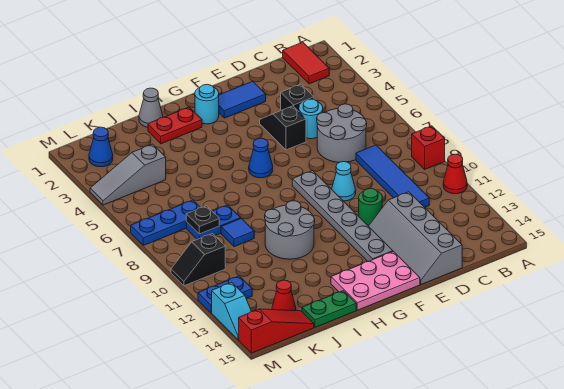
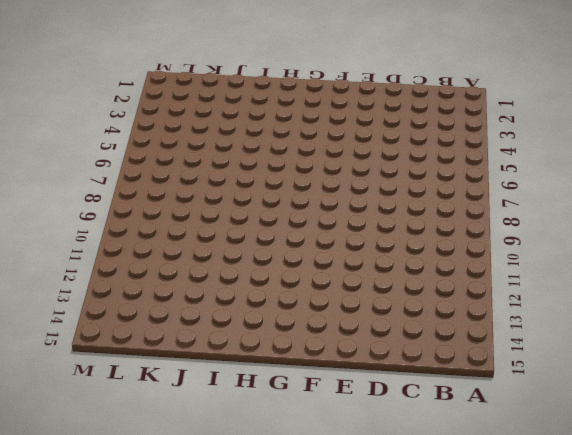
none -> red brick A9 level 1
none -> red cone A11 level 1
none -> red tile B1:B2 level 1
none -> grey round brick C6:D7 level 1

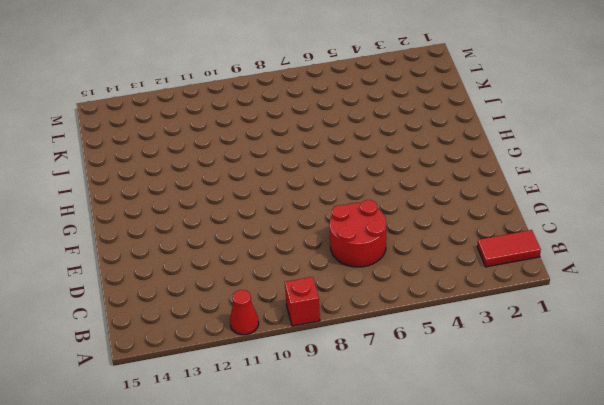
red round brick C6:D7 level 1 -> grey round brick C6:D7 level 1
none -> blue tile C8:C11 level 1
none -> black brick D4 level 1
none -> cyan round brick D5 level 1
none -> grey slope D12:E15 level 1 top D

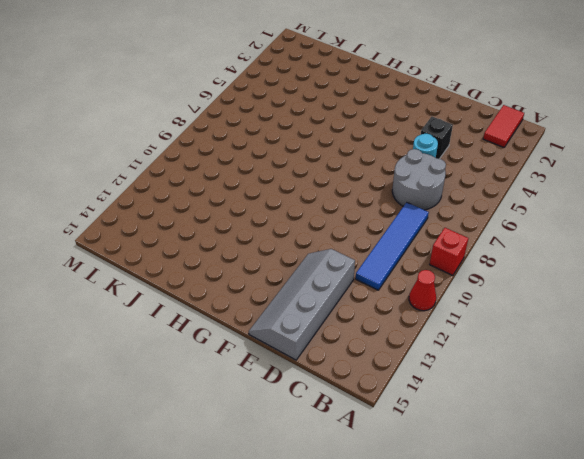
none -> blue tile E2:F2 level 1
none -> black slope E4:E5 level 1 top 5
none -> cyan cone E9 level 1
none -> green round brick E11 level 1

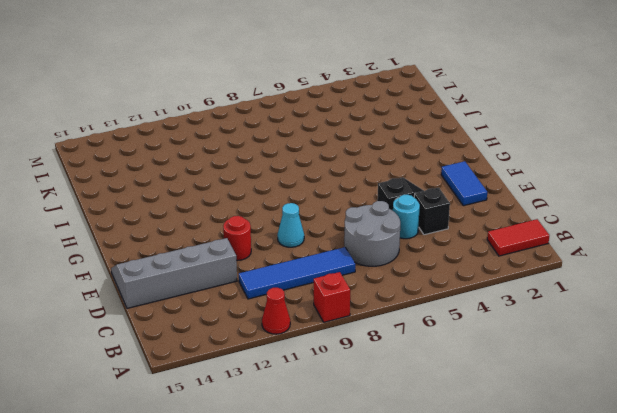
red round brick E11 level 1 -> green round brick E11 level 1
none -> grey plate F8:F13 level 1
none -> pink plate F14:H15 level 1
none -> cyan round brick G2 level 1
none -> blue cone G6 level 1

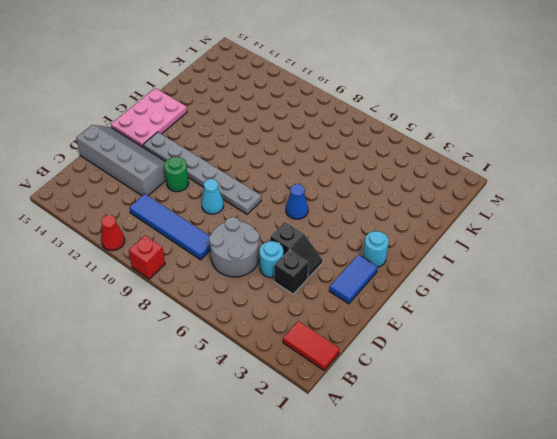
none -> red plate H2:I2 level 1
none -> grey round brick H10:I11 level 1
none -> grey cone I1 level 1
none -> green plate I15:J15 level 1

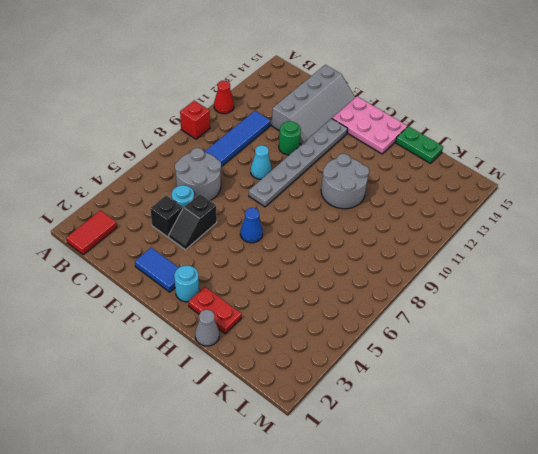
none -> blue plate J8:K8 level 1
none -> blue tile J9 level 1
none -> grey slope K4:M4 level 1 top K
none -> blue plate K7:M7 level 1

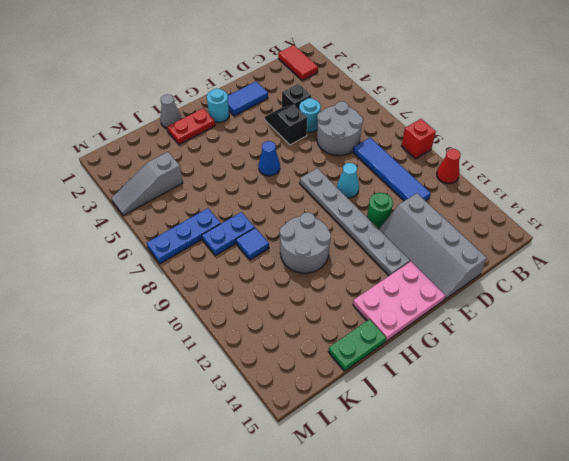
none -> red cone K14 level 1
none -> red slope K15:M15 level 1 top M
none -> blue cone L2 level 1
none -> black slope L10:M10 level 1 top L

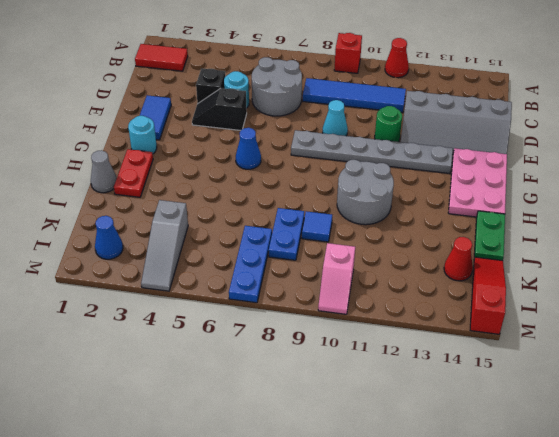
pink slope L10:M10 level 1 top L -> black slope L10:M10 level 1 top L
none -> blue plate L12:M12 level 1
none -> cyan slope M13:M14 level 1 top 13
none -> black plate K8 level 2

